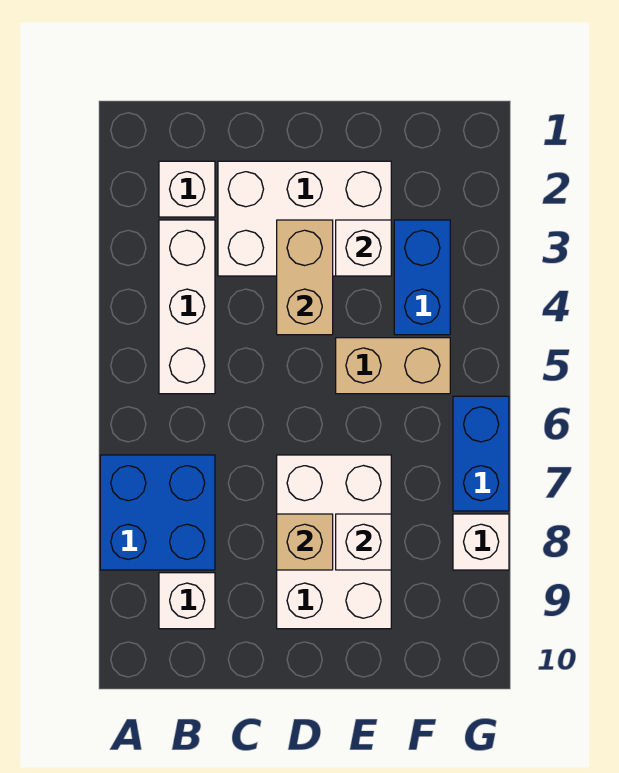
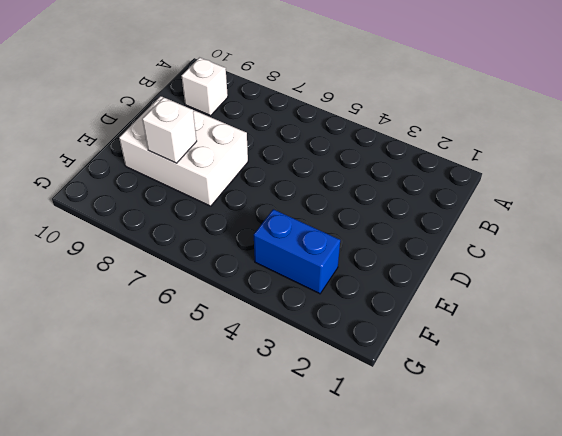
none -> blue brick A7:B8 level 1
none -> white brick B2 level 1
none -> white brick B3:B5 level 1

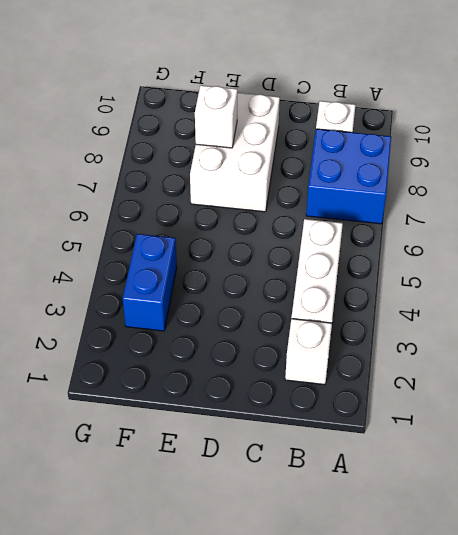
none -> white brick C2:E3 level 1
none -> tan brick E5:F5 level 1
none -> blue brick G6:G7 level 1

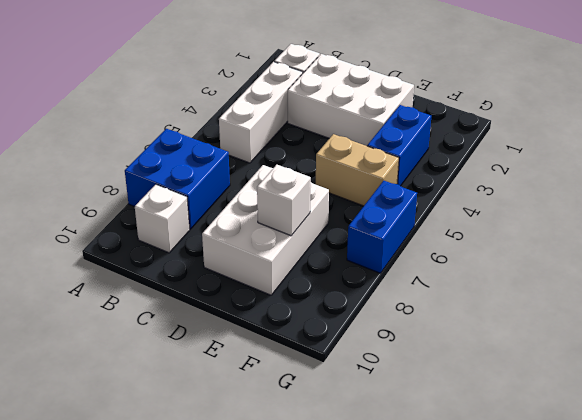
none -> white brick G8 level 1
none -> tan brick D3:D4 level 2
none -> tan brick D8 level 2

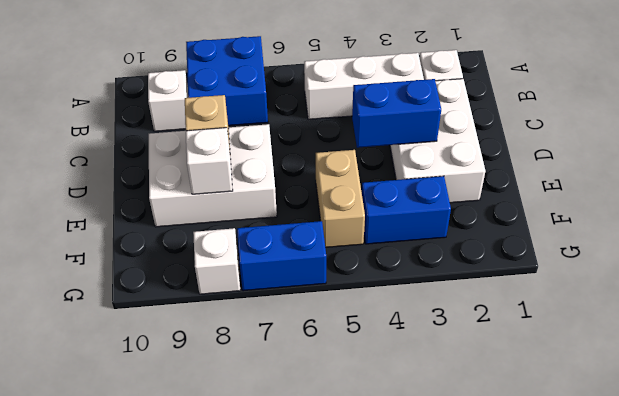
blue brick D3:D4 level 2 -> tan brick D3:D4 level 2
none -> white brick E3 level 2

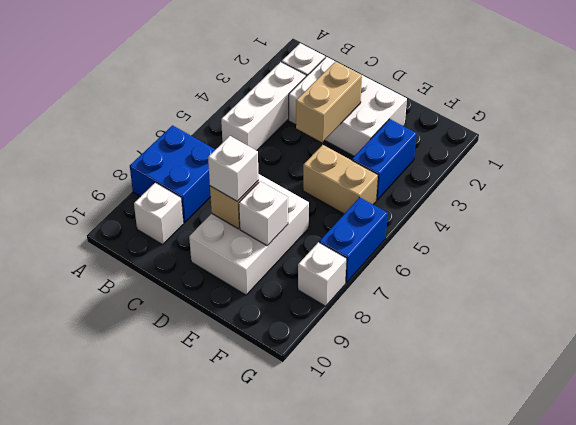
white brick D8 level 3 -> white brick E3 level 2

